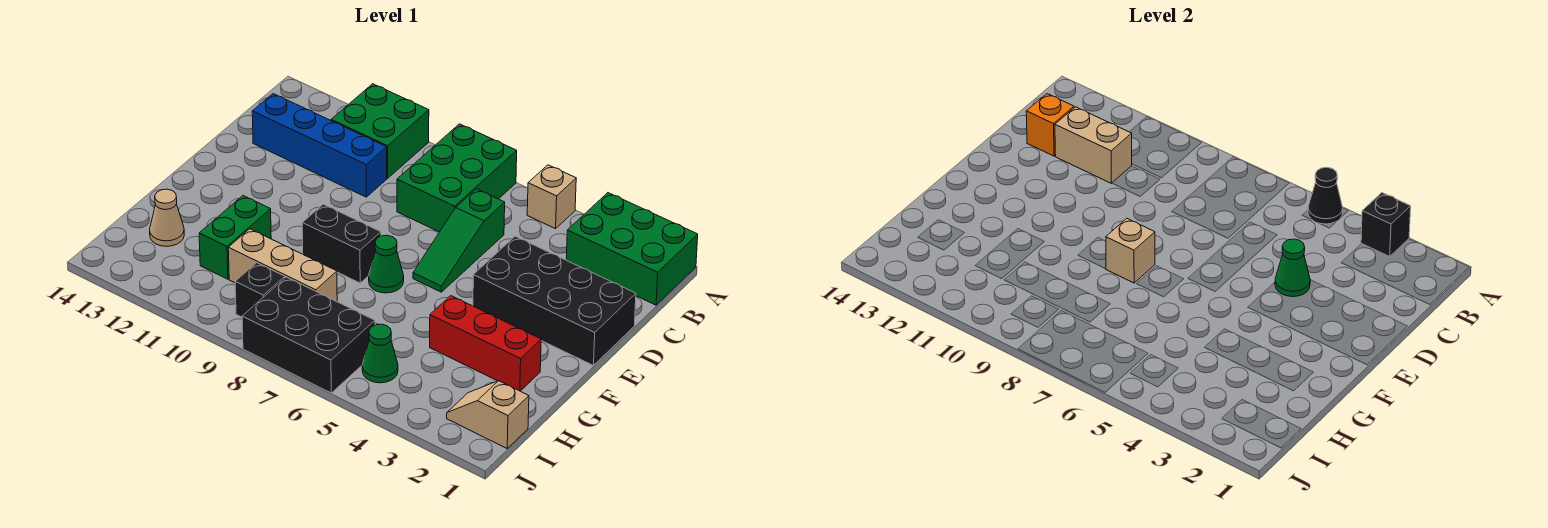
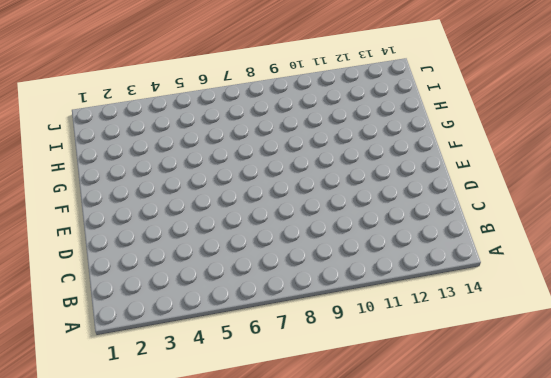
none -> green brick A1:B3 level 1
none -> tan brick A5 level 1
none -> green brick A7:C8 level 1

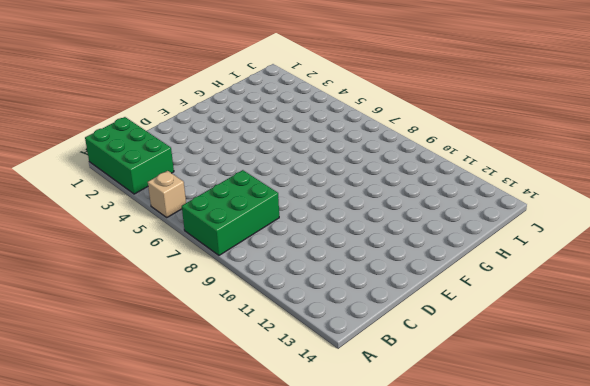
none -> green brick A10:B11 level 1
none -> green slope C6:E6 level 1 top C
none -> blue brick C10:C13 level 1

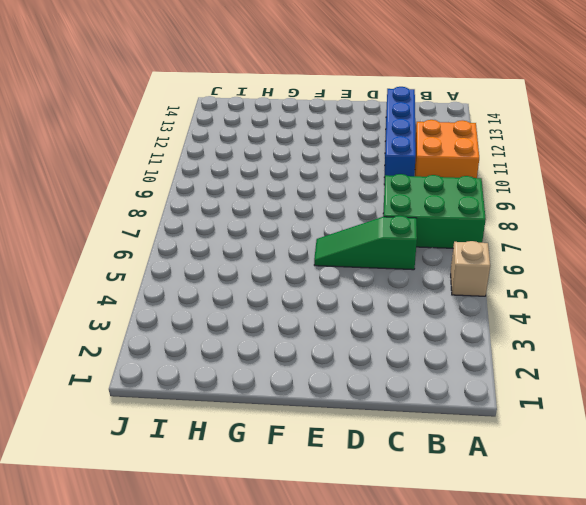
orange brick A10:B11 level 1 -> green brick A10:B11 level 1
none -> green brick A1:B3 level 1
none -> black brick D1:E4 level 1
none -> green cone F7 level 1

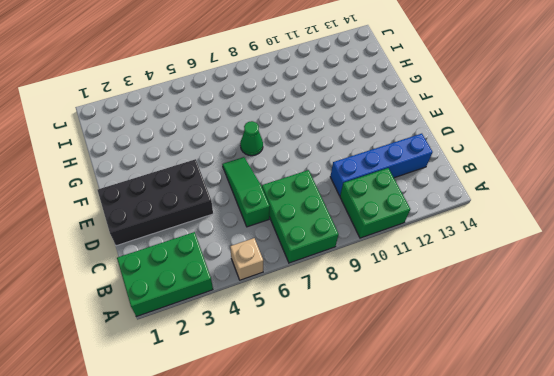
none -> black brick F8:F9 level 1
none -> red brick G2:G4 level 1
none -> green brick G11:H11 level 1

